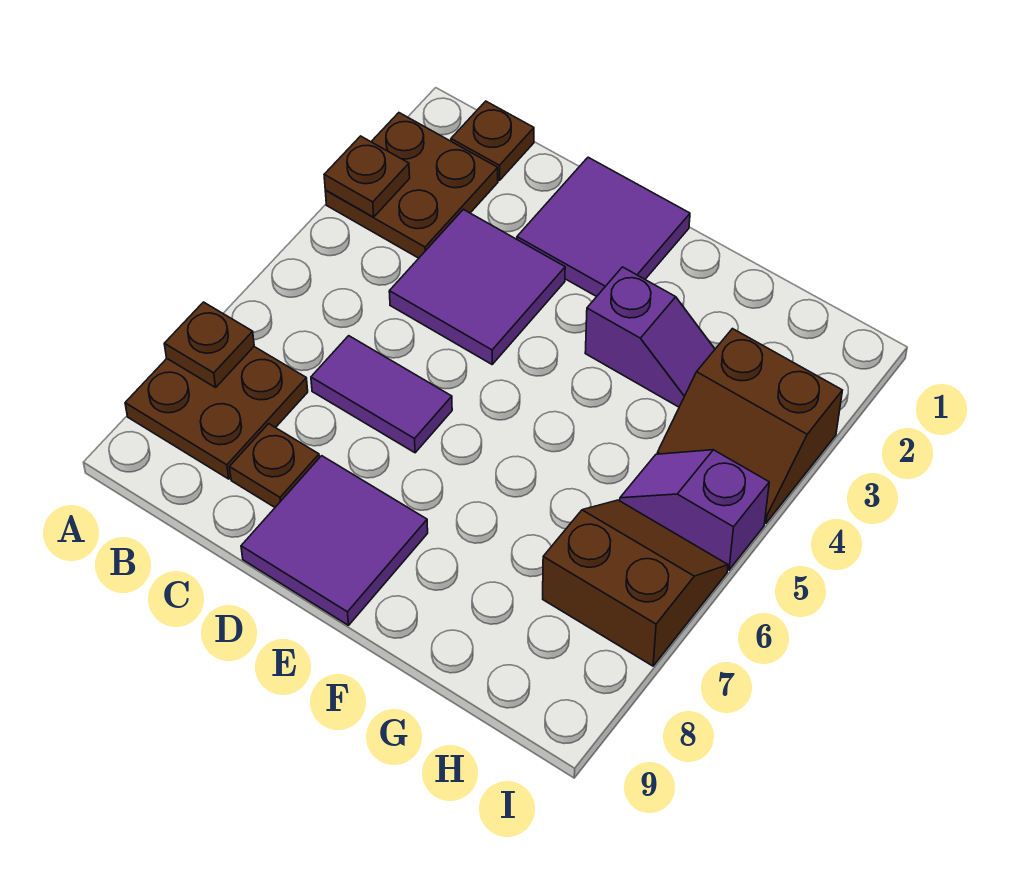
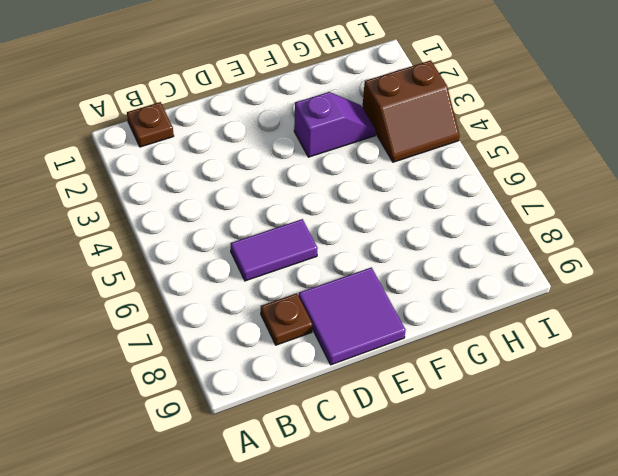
none -> brown plate A2:B3 level 1
none -> brown plate A7:B8 level 1
none -> purple tile C3:D4 level 1

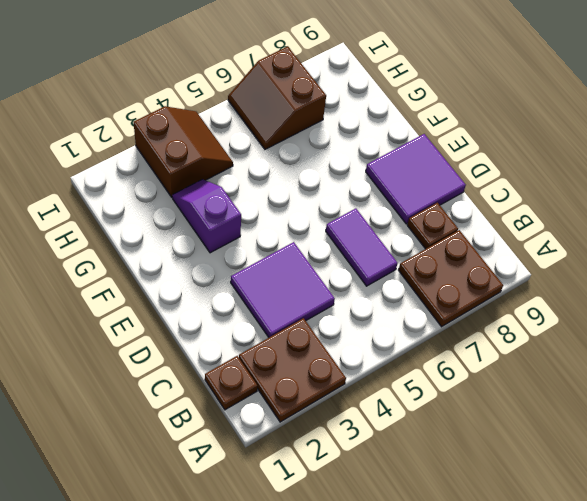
none -> purple tile D1:E2 level 1
none -> purple slope H5:I5 level 1 top I
none -> brown plate A3 level 2

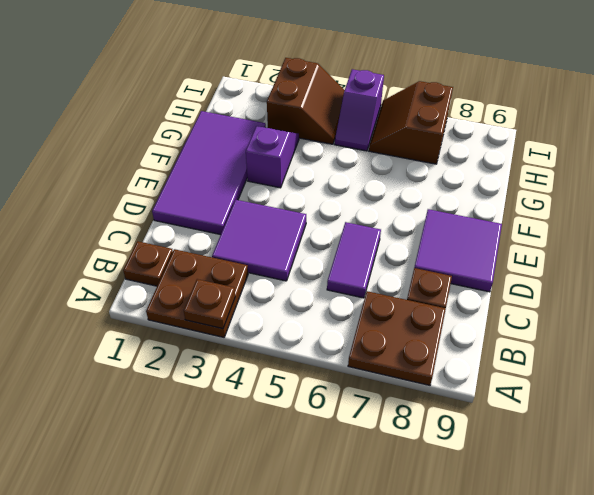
purple tile D1:G2 level 1 -> purple tile D1:E2 level 1
none -> brown plate A7 level 2

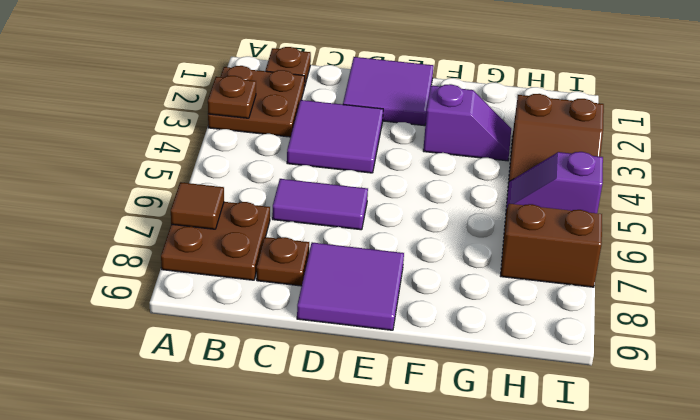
brown tile A7 level 2 -> brown plate A7 level 2

